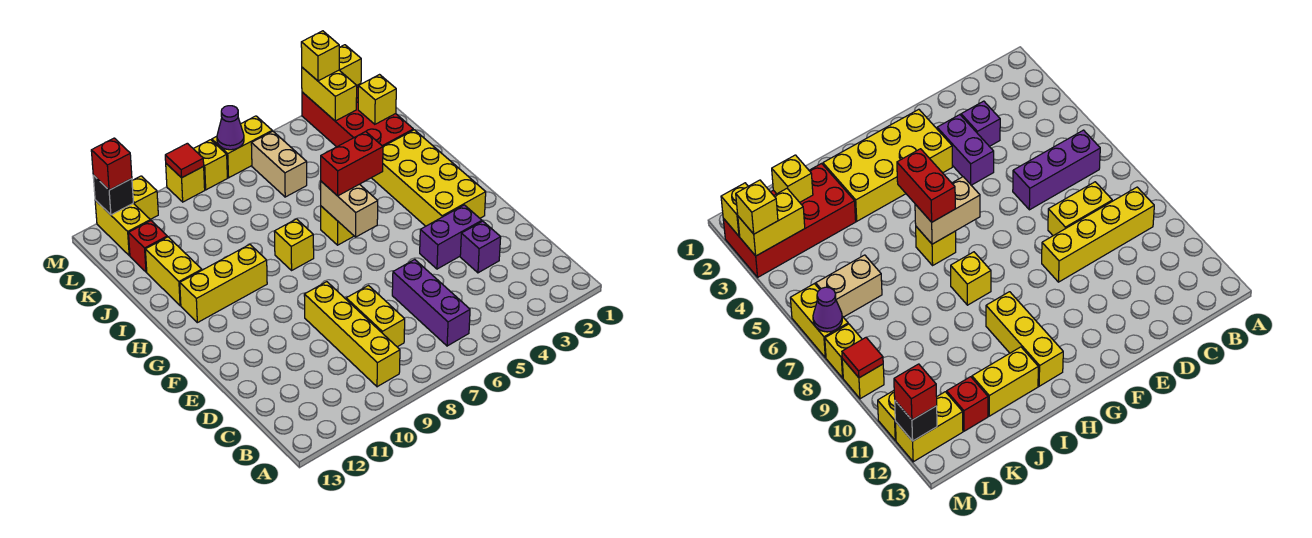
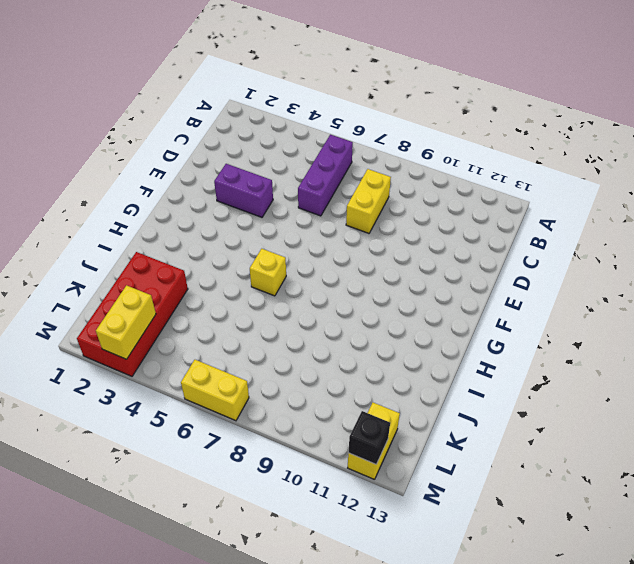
none -> yellow brick B9:E9 level 1
none -> purple brick D3 level 1
none -> yellow brick F2:I3 level 1

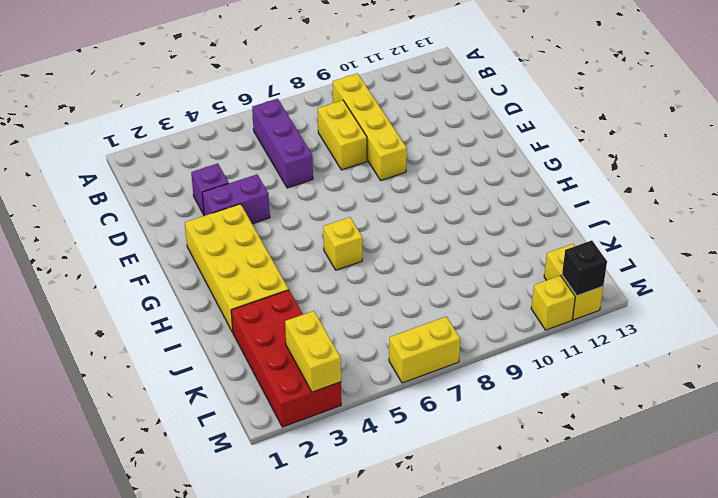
none -> yellow brick H8 level 1
none -> yellow brick H10:H12 level 1
none -> yellow brick I12:J12 level 1

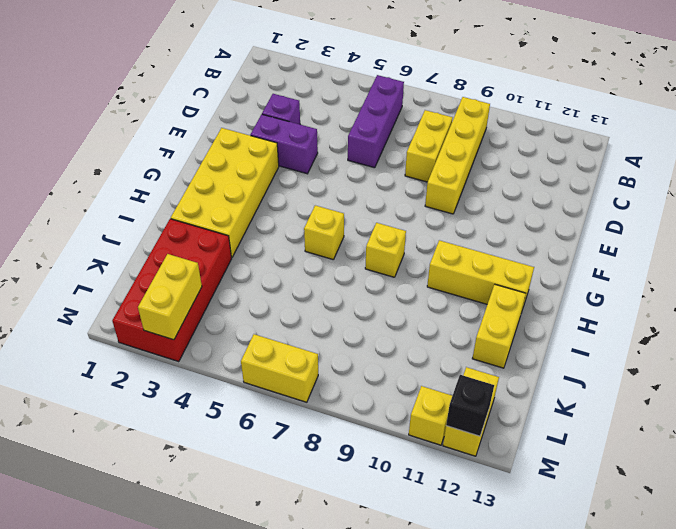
none -> tan brick K6:L6 level 1
none -> red brick K12 level 1
none -> yellow brick M8 level 1

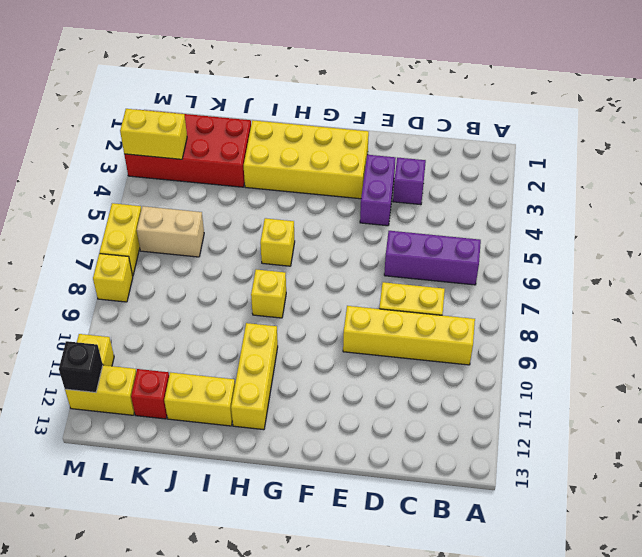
none -> yellow brick M9 level 1
none -> tan brick G6:H6 level 2
none -> yellow brick K2 level 2

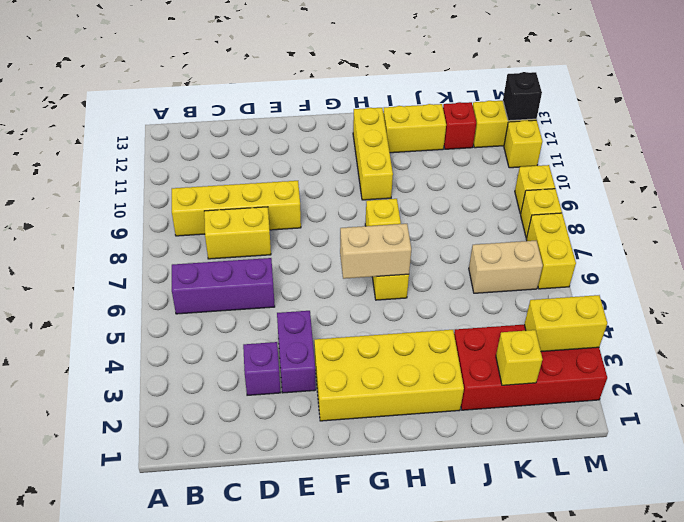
none -> yellow brick M2 level 2
none -> purple cone M7 level 2
none -> red tile M9 level 2

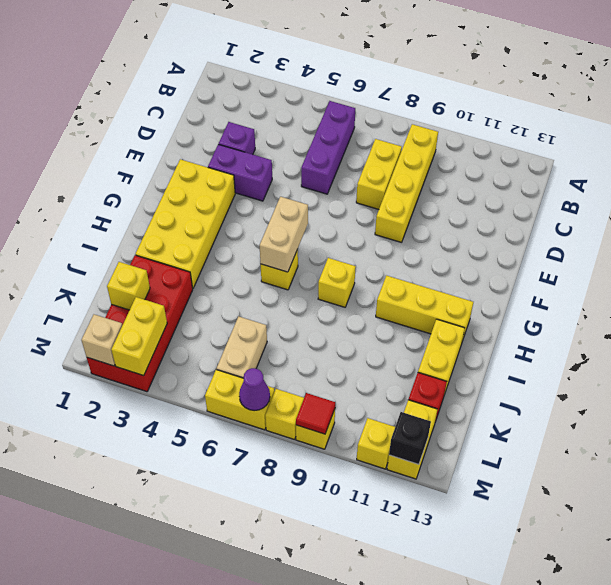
tan brick M2 level 2 -> yellow brick M2 level 2
none -> red brick H5:H6 level 3
none -> yellow brick M3 level 3
none -> red brick M12 level 3

